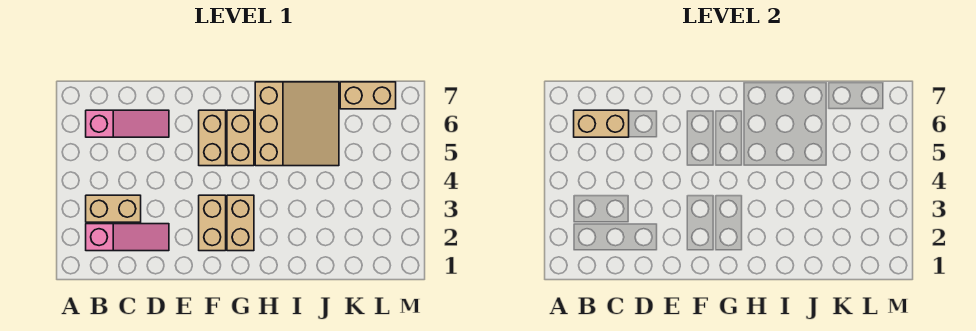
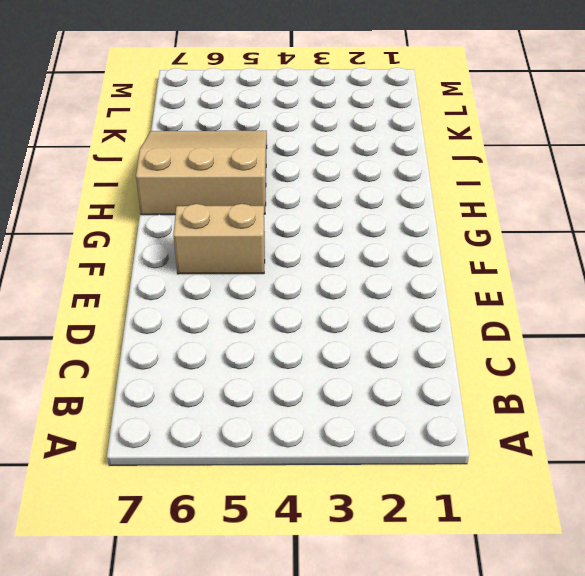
none -> pink slope B2:D2 level 1 top B
none -> tan brick B3:C3 level 1

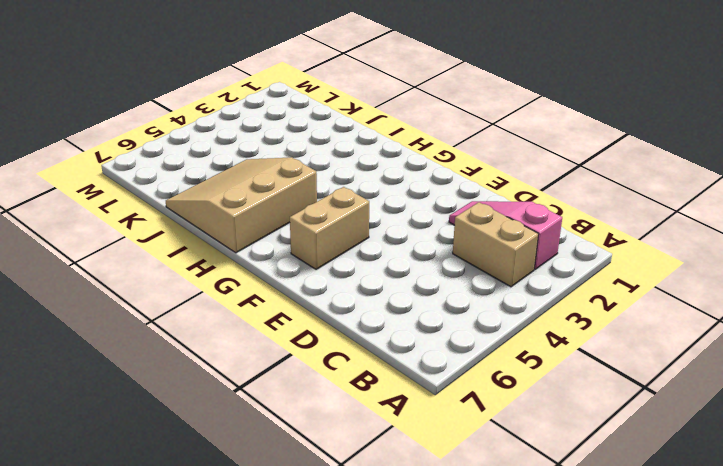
none -> pink slope B6:D6 level 1 top B
none -> tan brick F2:F3 level 1

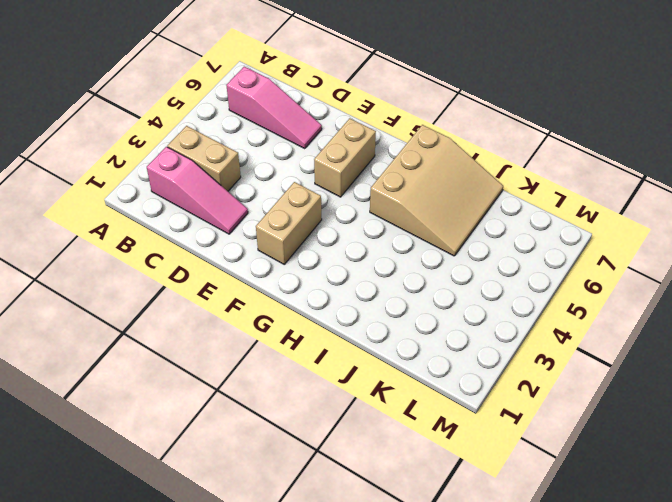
none -> tan brick G2:G3 level 1
none -> tan brick G5:G6 level 1

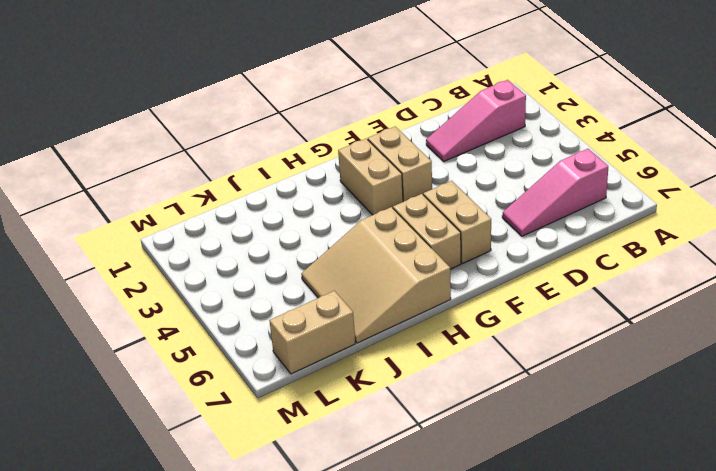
none -> tan brick B3:C3 level 1
none -> tan brick B6:C6 level 2

